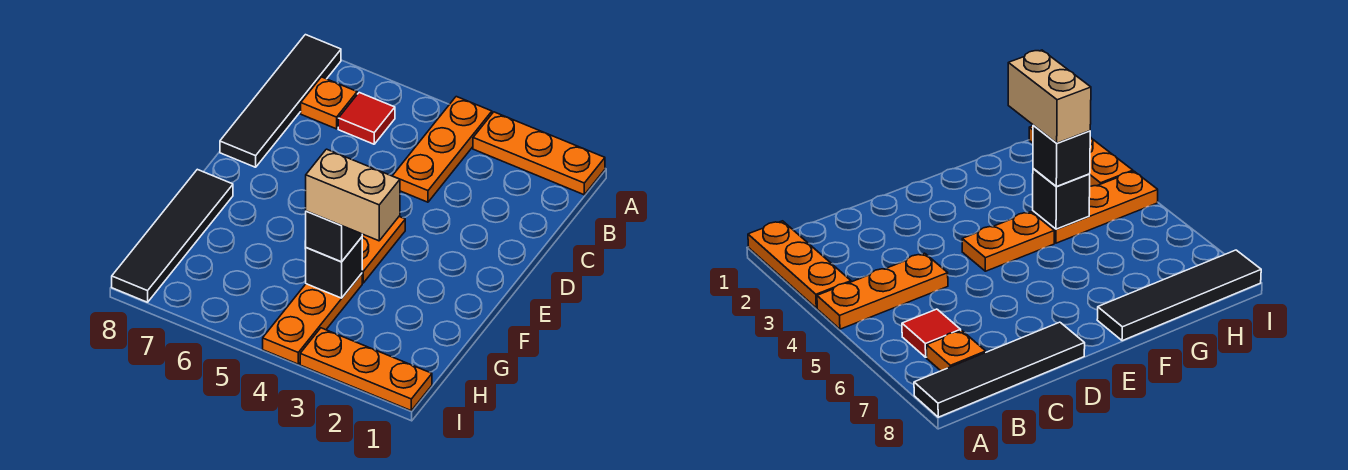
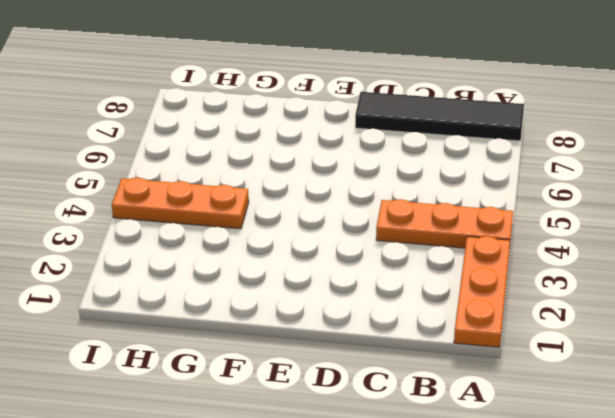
none -> red tile B6 level 1
none -> orange plate B7 level 1
none -> orange plate E4:F4 level 1

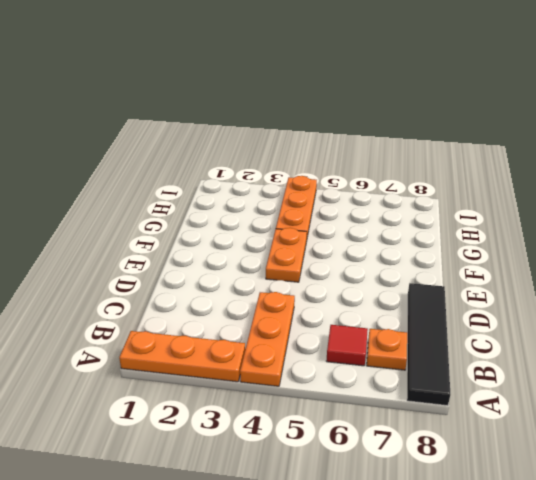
none -> black tile F8:I8 level 1
none -> orange plate I1:I3 level 1
none -> black brick G4 level 2

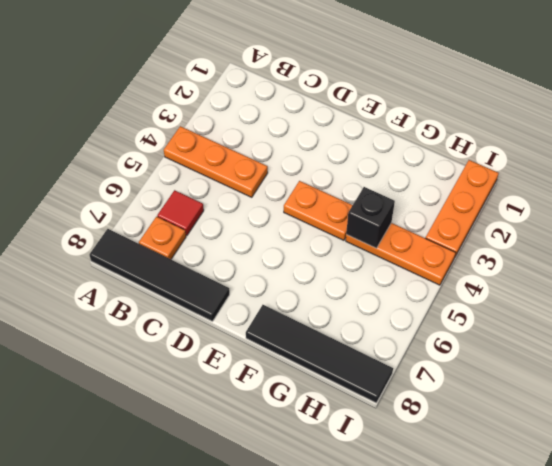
none -> orange plate A1:A3 level 1
none -> black brick G4 level 3
none -> tan brick G3:G4 level 4

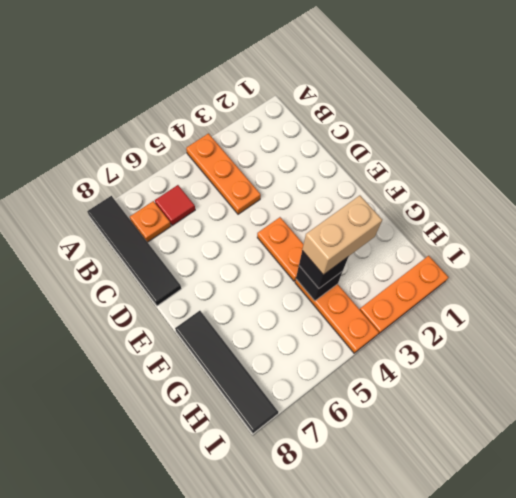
none -> orange plate A1:A3 level 1

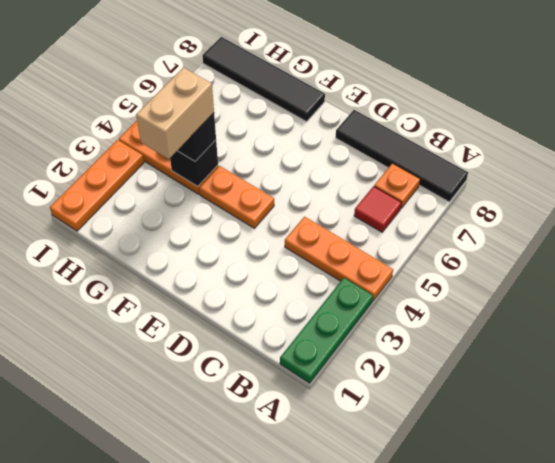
green plate A1:A3 level 1 -> orange plate A1:A3 level 1

